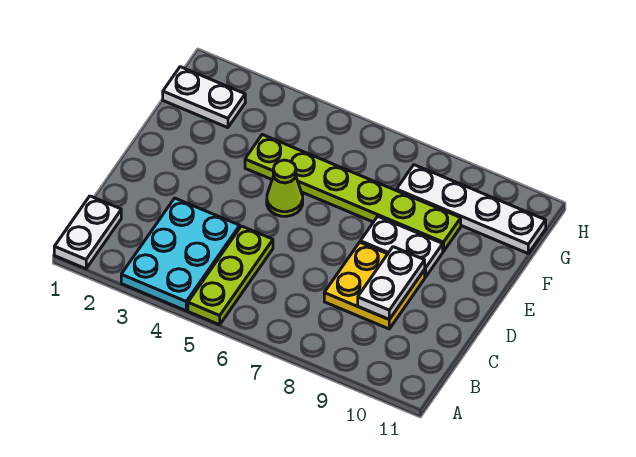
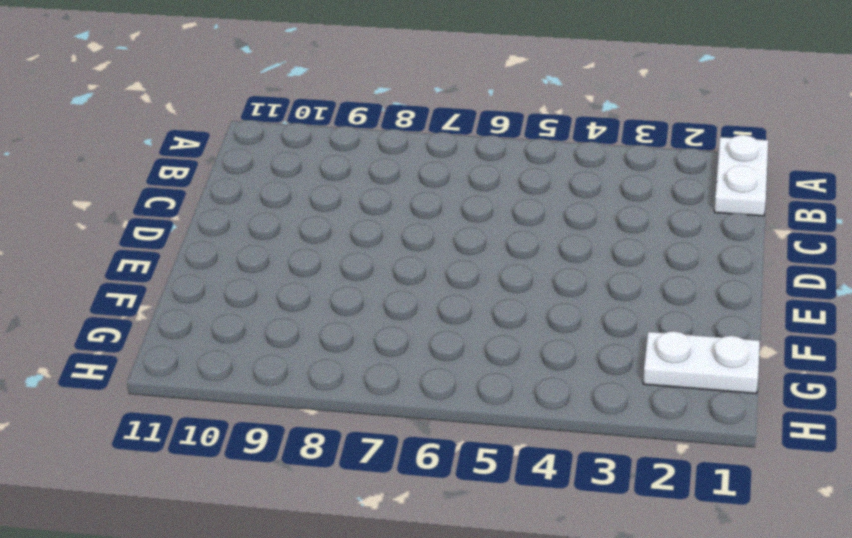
none -> cyan plate A3:C4 level 1
none -> lime plate A5:C5 level 1

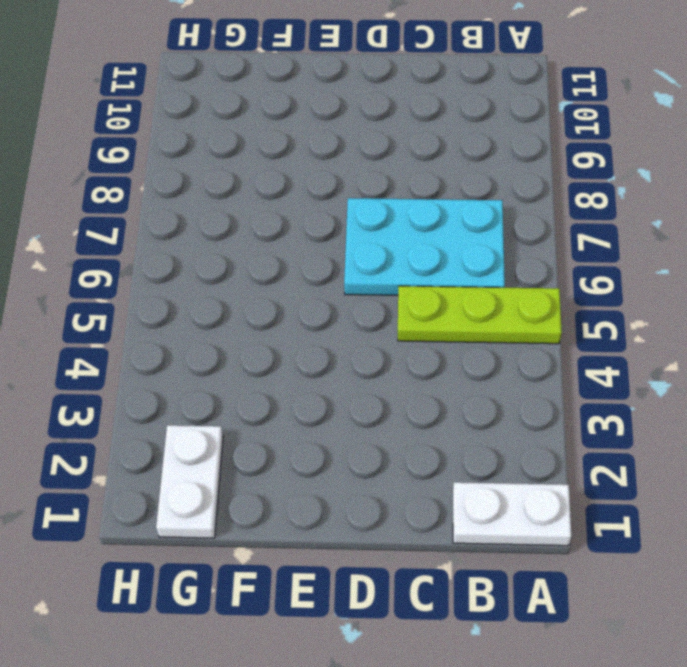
cyan plate B6:D7 level 1 -> cyan plate A3:C4 level 1
none -> yellow plate C8:D9 level 1
none -> lime cone E5 level 1

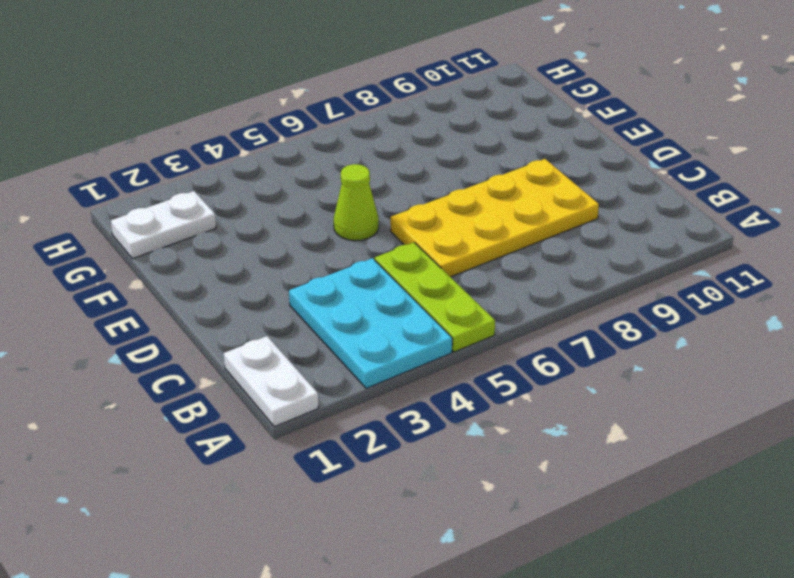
yellow plate C6:D9 level 1 -> yellow plate C8:D9 level 1
none -> white plate E8:E9 level 1
none -> lime plate F4:F9 level 1

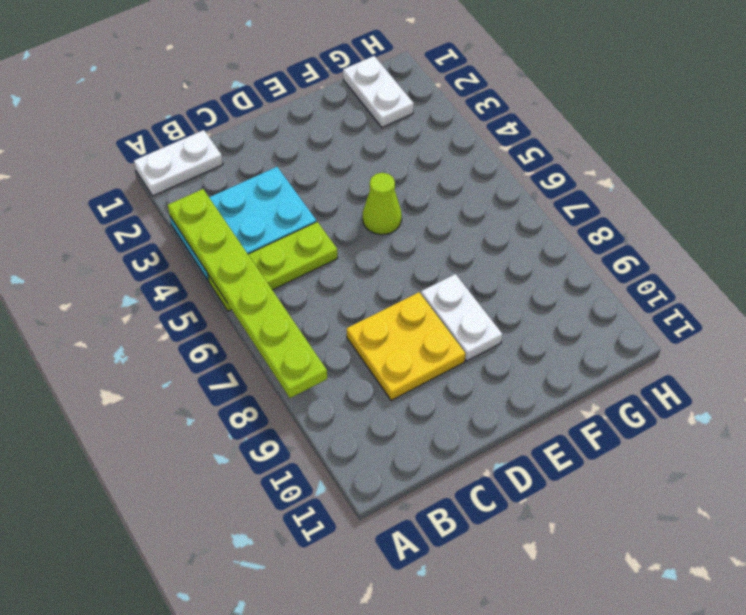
lime plate A3:A8 level 2 -> lime plate F4:F9 level 1
none -> white plate G8:G11 level 1
none -> white plate C9:D9 level 2

